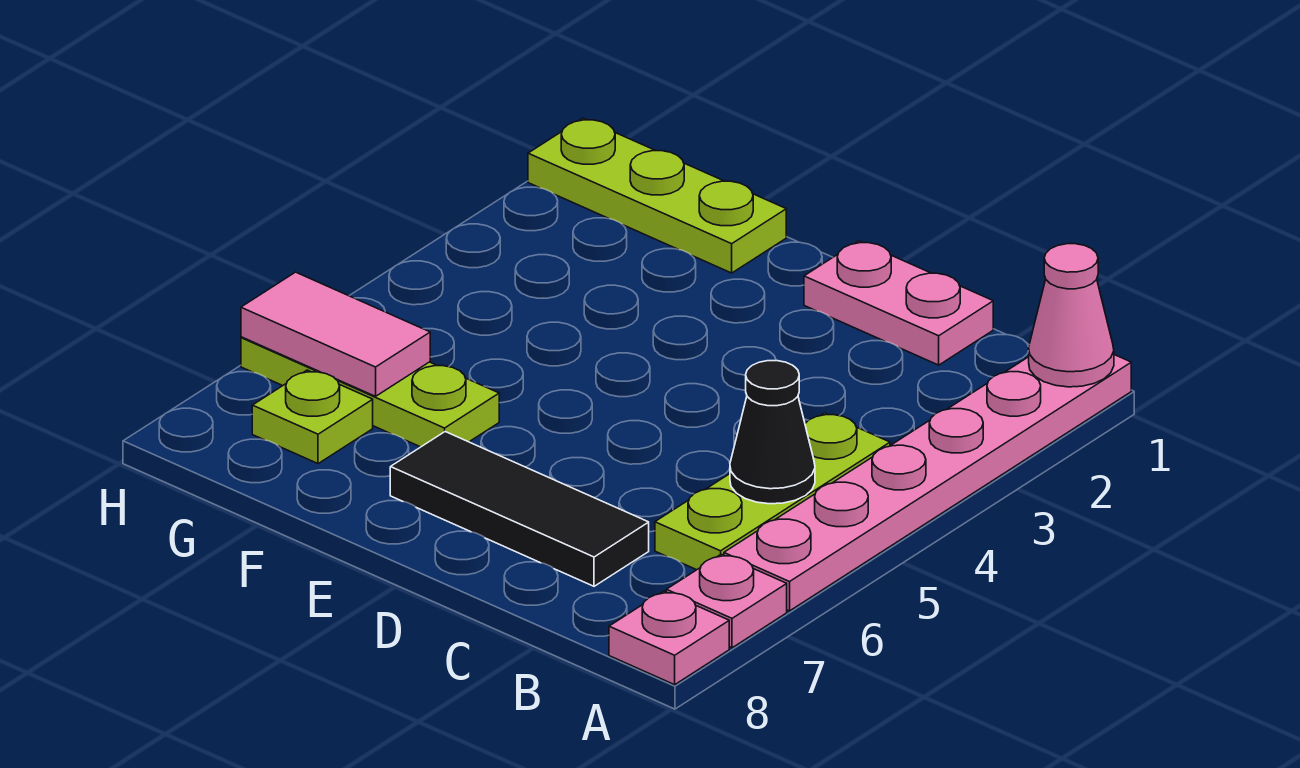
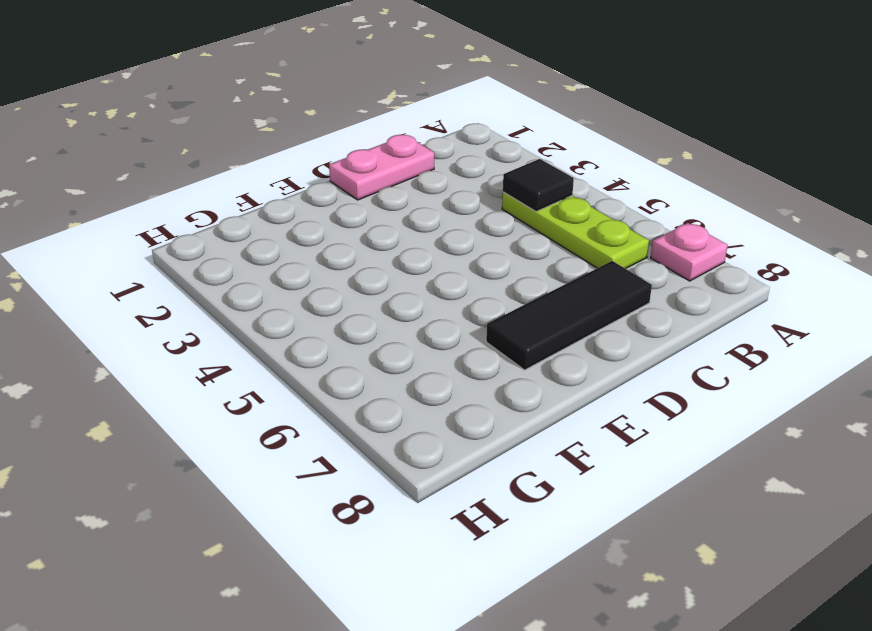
black tile B4 level 2 -> none
none -> pink plate A1:A6 level 1
none -> pink plate A8 level 1
none -> lime plate F1:H1 level 1

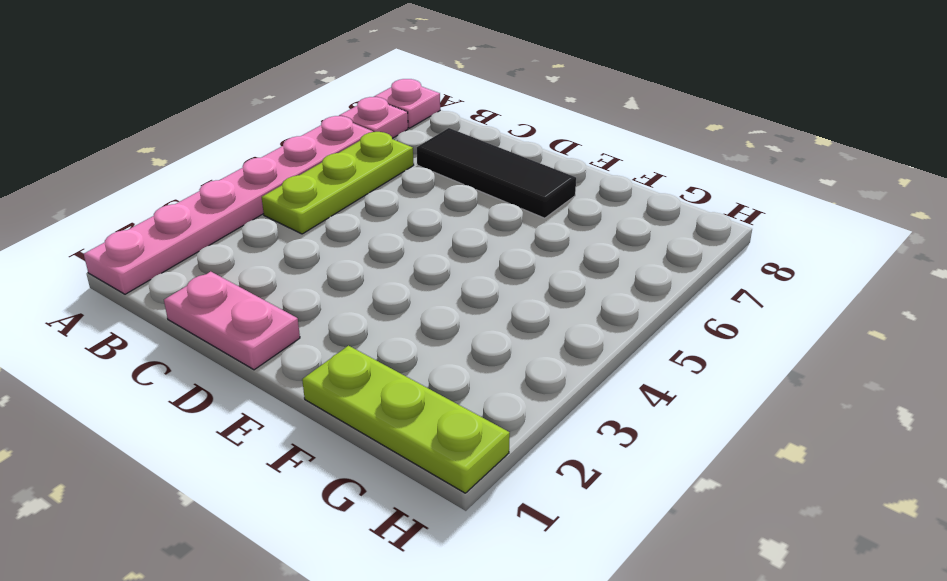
none -> lime plate F6:H6 level 1
none -> lime plate G7 level 1
none -> pink cone A1 level 2

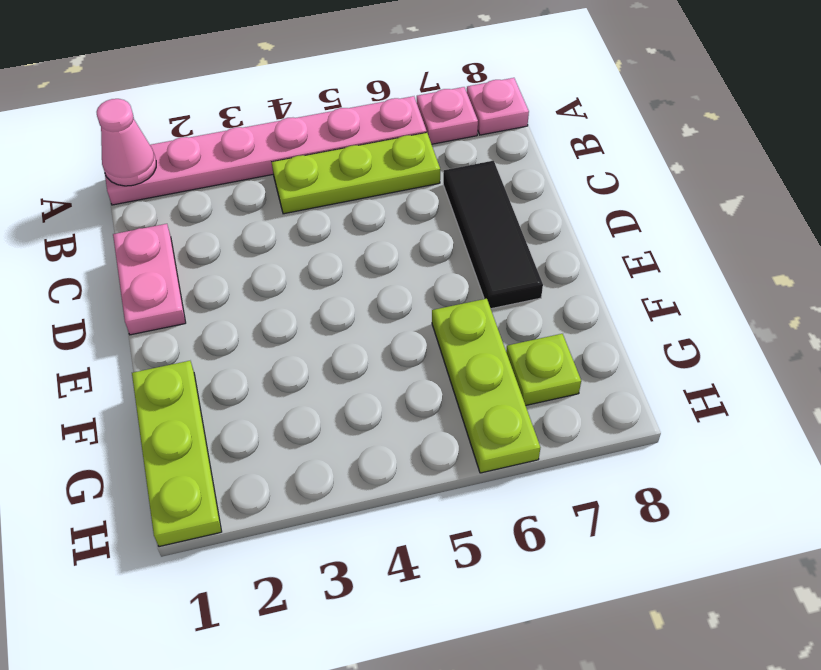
none -> black cone B5 level 2
none -> pink tile G6:H6 level 2

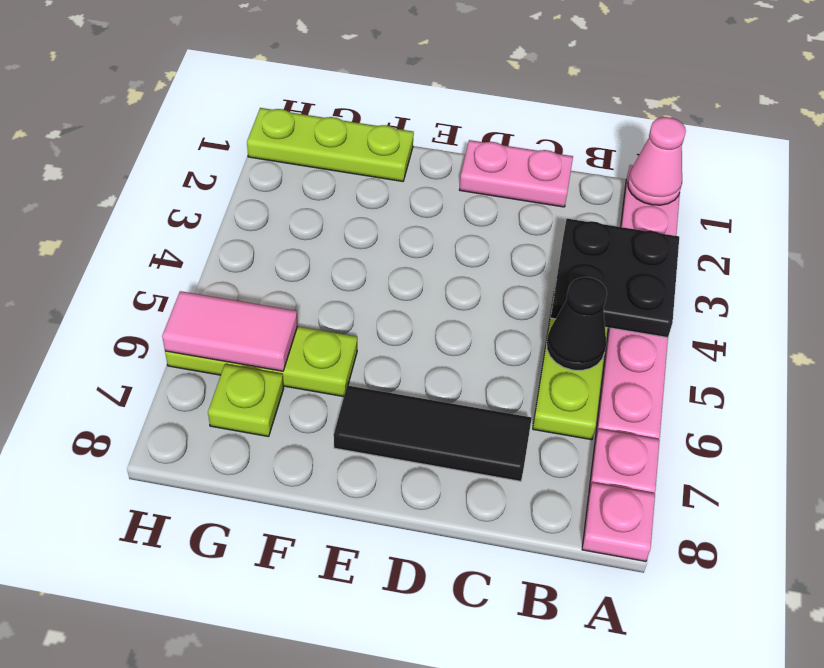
black plate A3:B4 level 2 -> none

